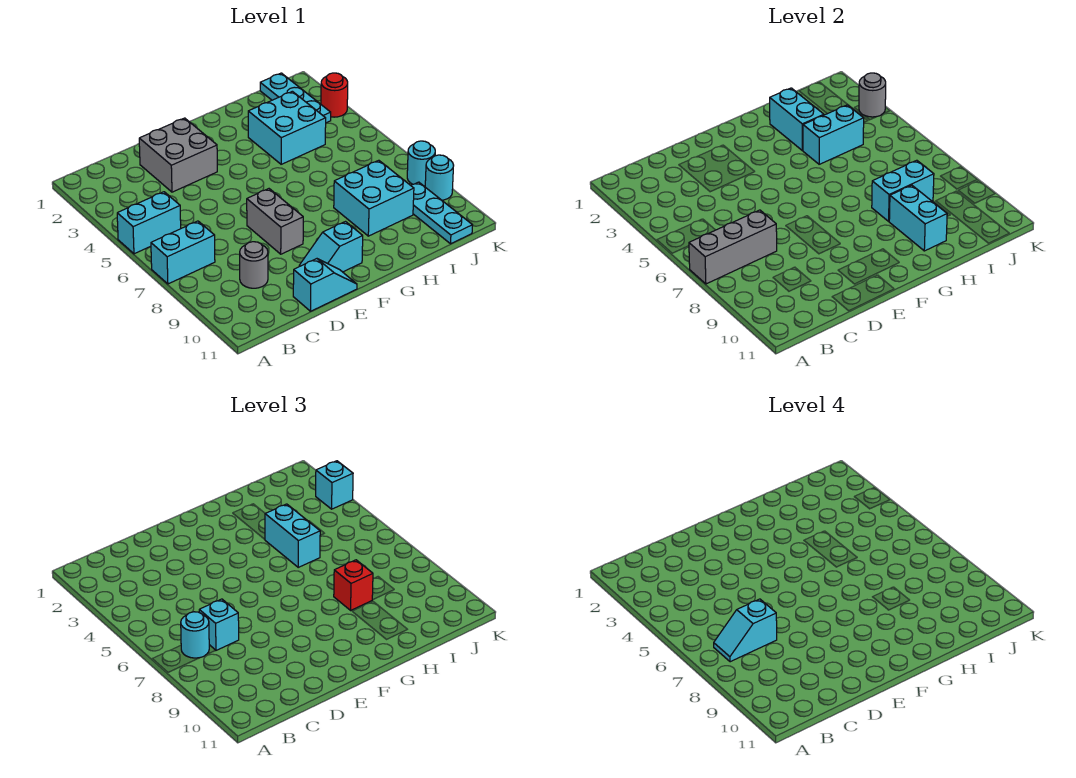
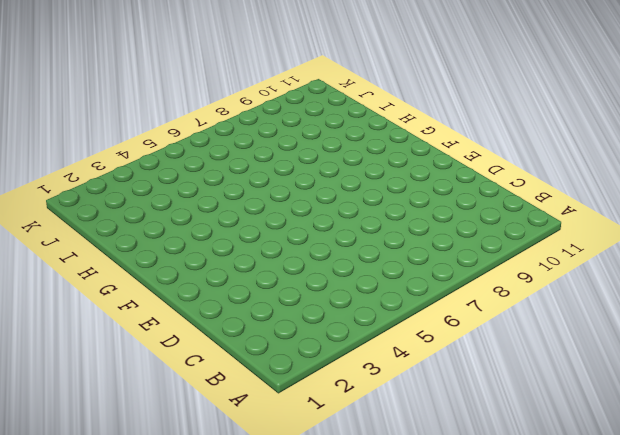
none -> cyan brick A5:B5 level 1
none -> cyan brick A7:B7 level 1
none -> grey round brick C9 level 1

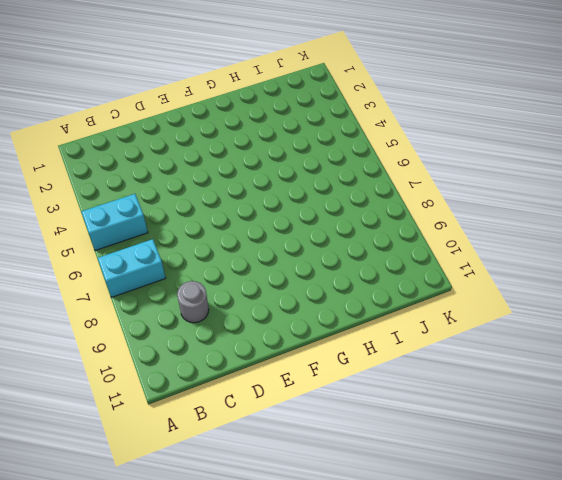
none -> grey brick D2:E3 level 1
none -> cyan slope D11:E11 level 1 top D
none -> grey brick E7:E8 level 1

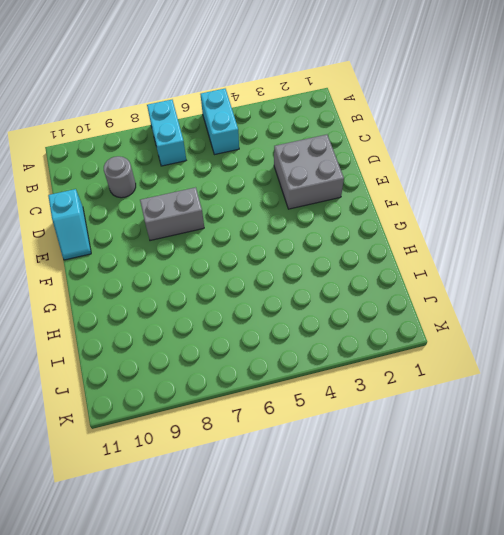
none -> cyan slope E10:F10 level 1 top F
none -> cyan brick H3:I4 level 1
none -> cyan brick H8:I9 level 1

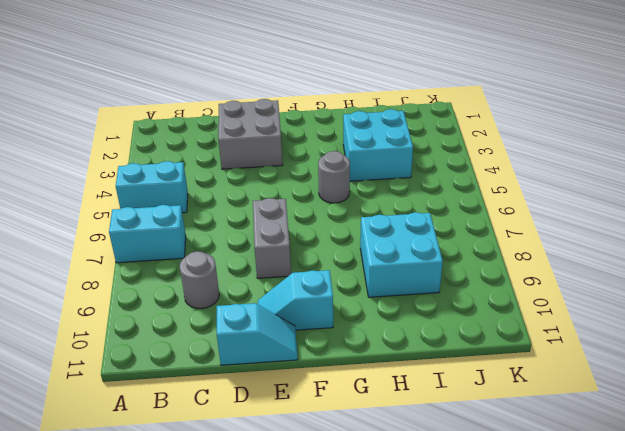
grey round brick G5 level 1 -> grey round brick K3 level 2
none -> cyan plate J1:J3 level 1
none -> cyan plate J9:J11 level 1
none -> red round brick K3 level 1

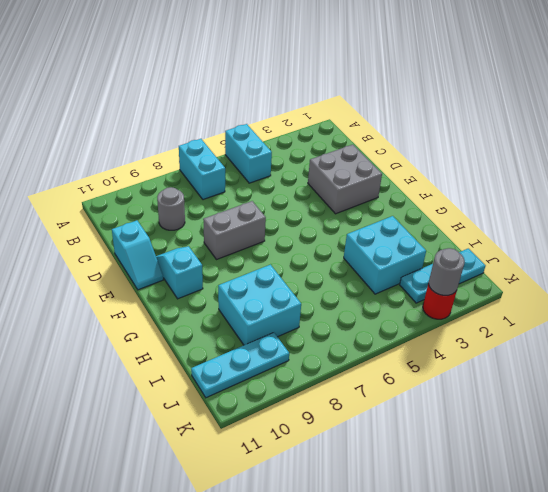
none -> cyan round brick K8 level 1
none -> cyan round brick K9 level 1
none -> grey brick A7:C7 level 2

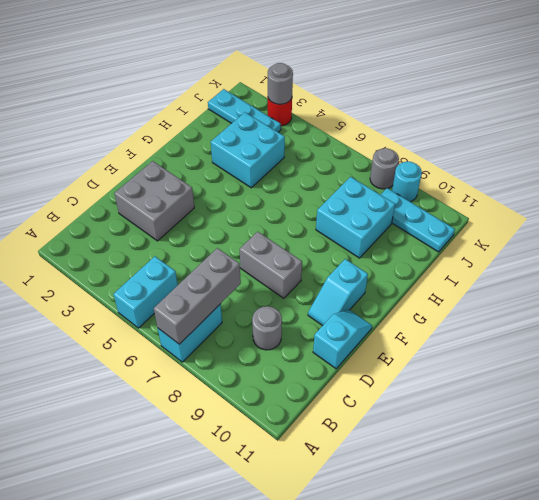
grey round brick K8 level 1 -> cyan round brick K8 level 1
none -> cyan brick H2:H3 level 2
none -> cyan brick H4:I4 level 2
none -> cyan brick H8:I8 level 2

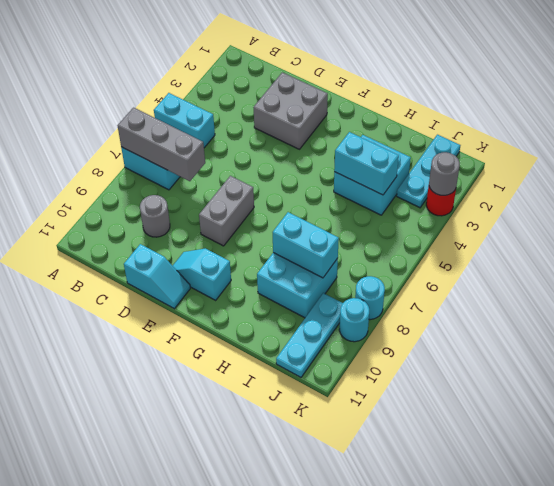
none -> cyan brick H2:H3 level 2
none -> cyan brick H9:H10 level 2
none -> cyan round brick B7 level 3

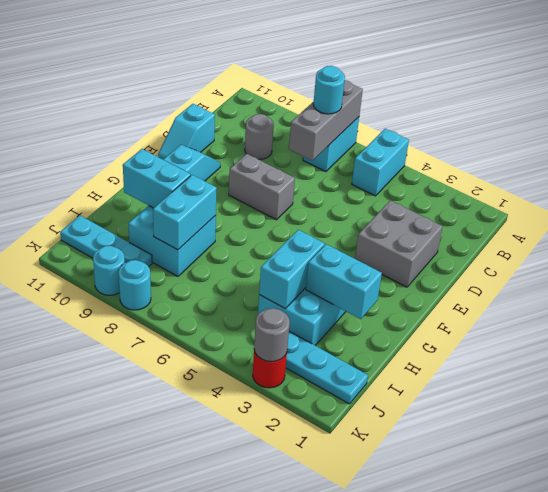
none -> cyan brick C7 level 3
none -> cyan brick H4:H5 level 3
none -> red brick H8 level 3

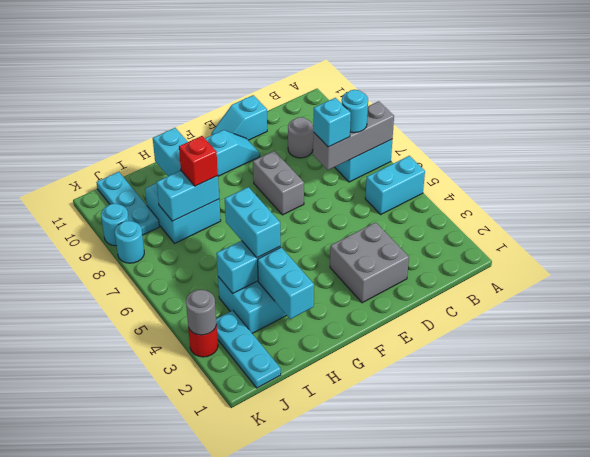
none -> cyan brick K3 level 3
none -> cyan slope B7:C7 level 4 top C

